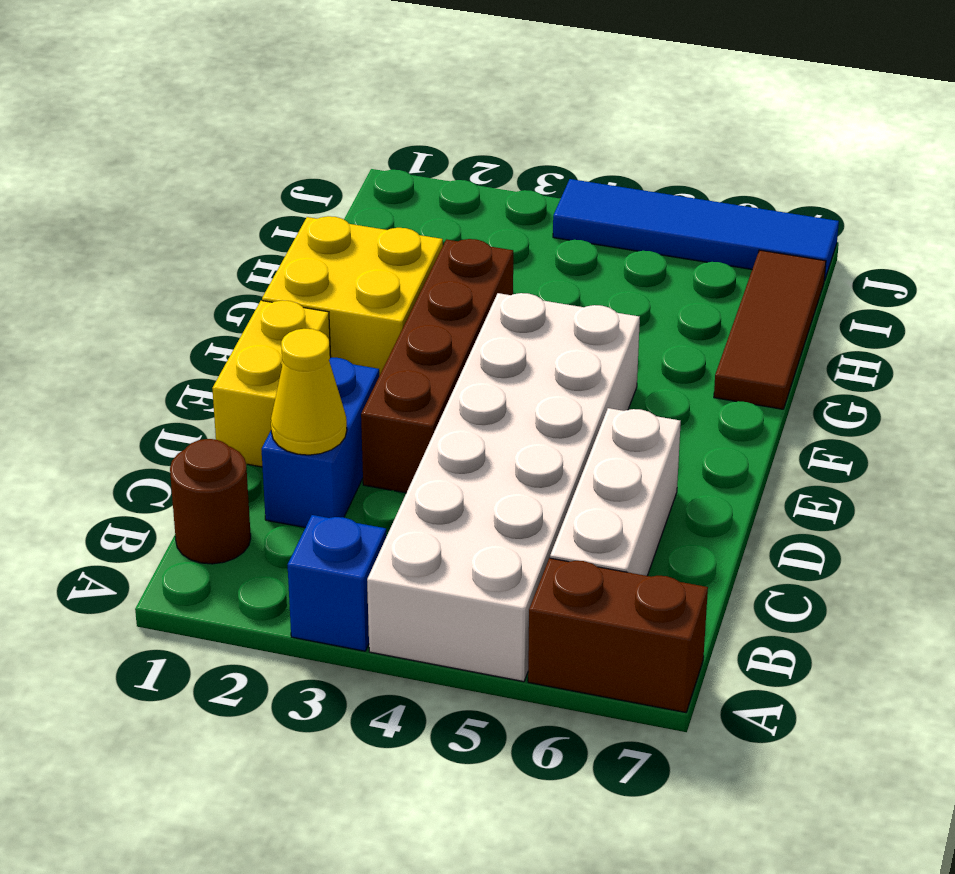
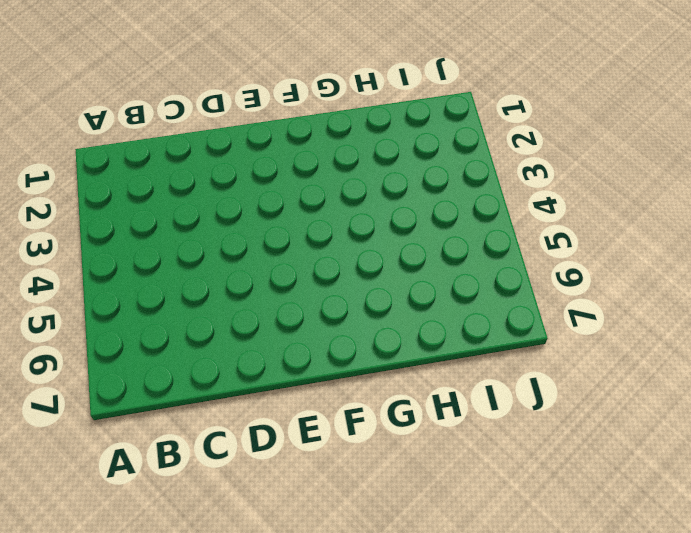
none -> blue brick A3 level 1
none -> white brick A4:F5 level 1
none -> brown brick A6:A7 level 1

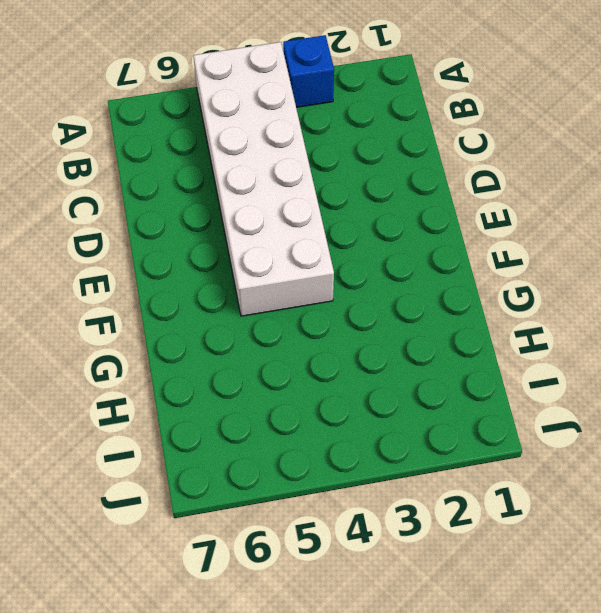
none -> brown brick A6:A7 level 1
none -> brown round brick B1 level 1
none -> white brick B6:D6 level 1

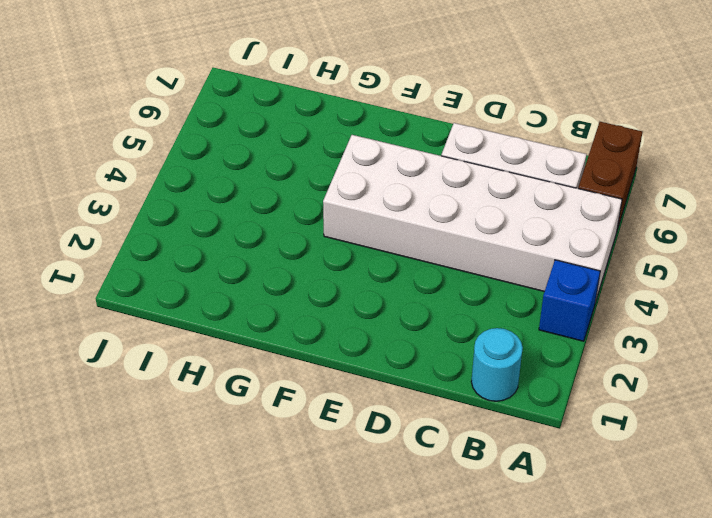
cyan round brick B1 level 1 -> brown round brick B1 level 1
none -> blue brick C2:D2 level 1
none -> yellow brick D1:E1 level 1
none -> brown brick D3:G3 level 1

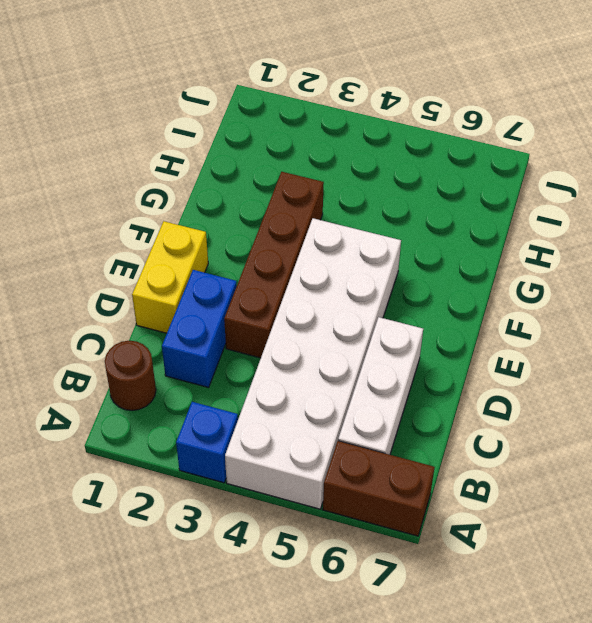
none -> yellow brick F1:G2 level 1
none -> brown tile G7:I7 level 1
none -> blue tile J4:J7 level 1

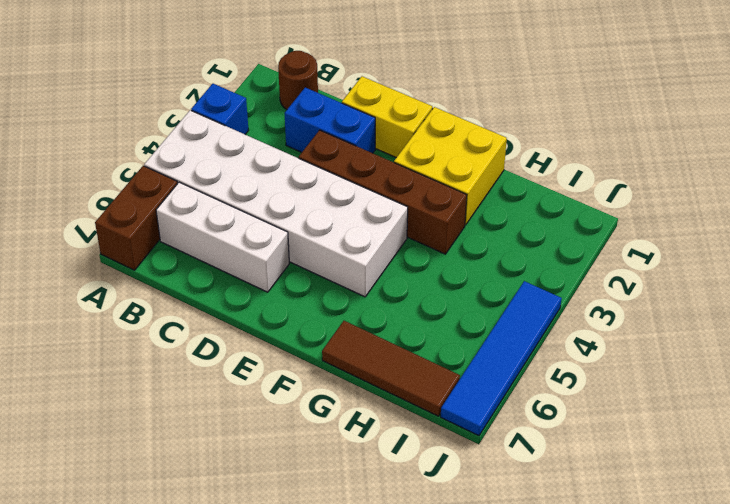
none -> yellow cone C2 level 2

